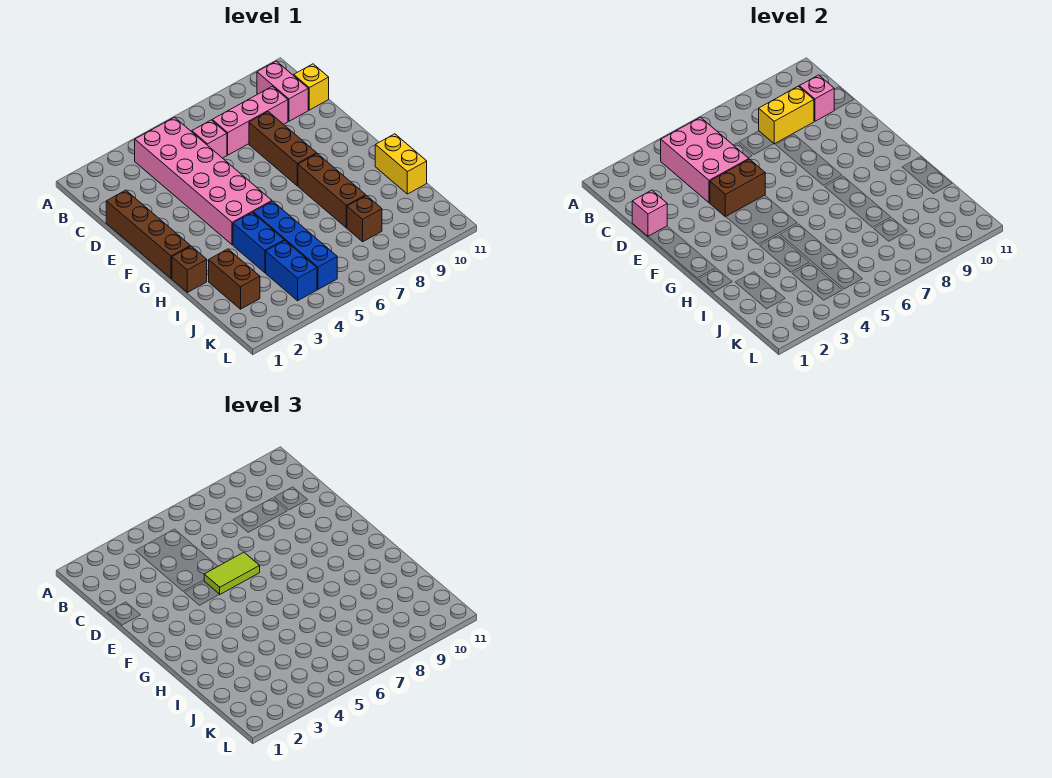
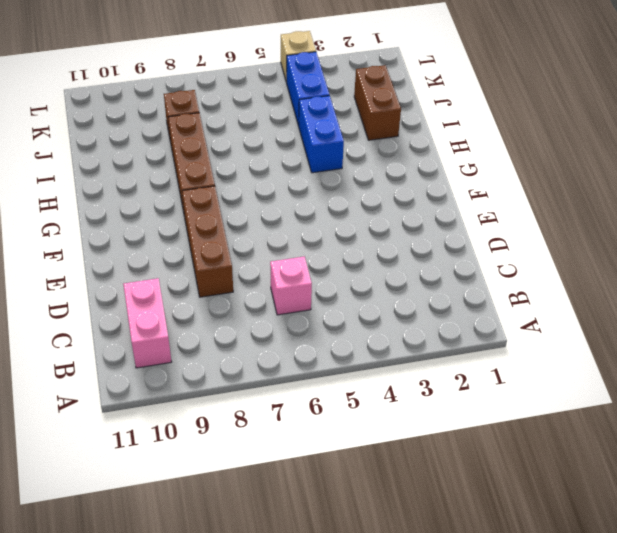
tan brick L4 level 1 -> none
none -> pink brick B4:G5 level 1
none -> pink brick C7:C9 level 1
none -> yellow brick C11 level 1

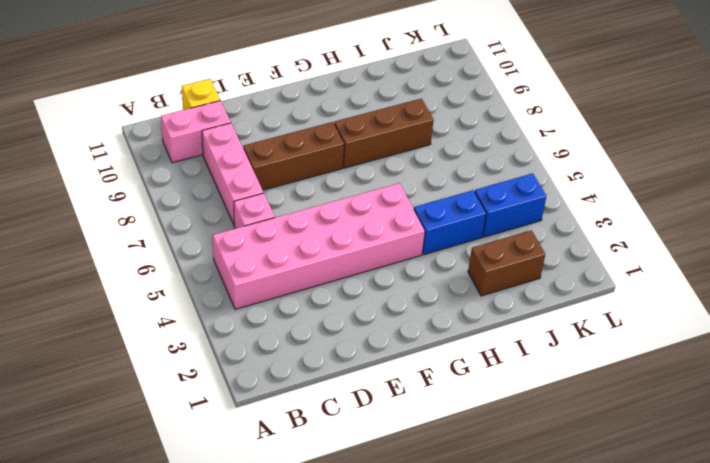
none -> brown brick D1:G1 level 1
none -> brown brick H1 level 1
none -> blue brick H5:K5 level 1

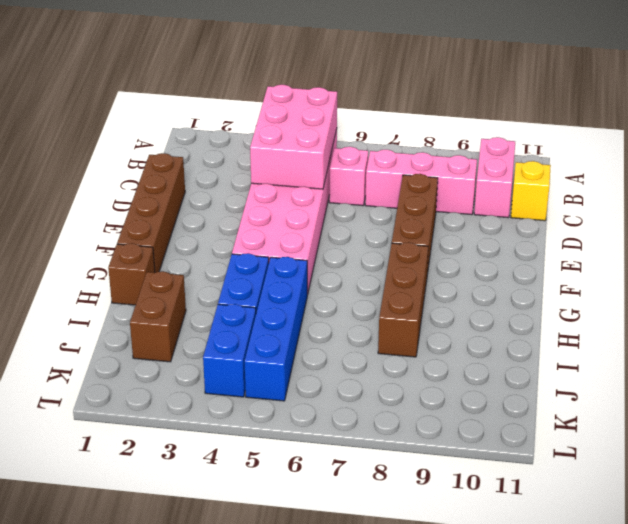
none -> yellow brick H11:I11 level 1
none -> brown brick J8 level 1
none -> yellow brick C8:C9 level 2

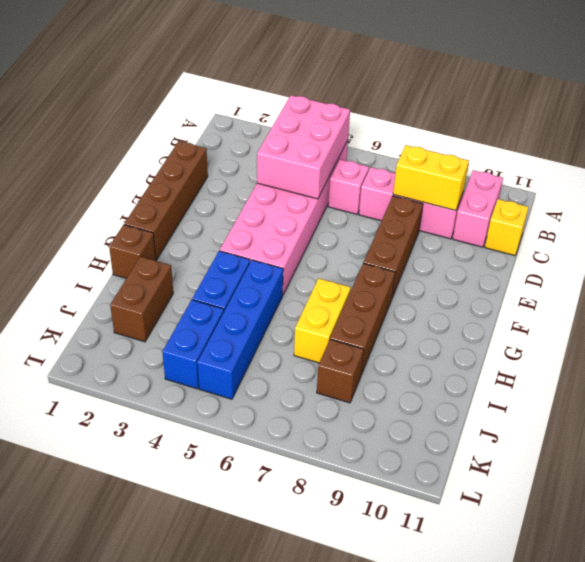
yellow brick H7:I7 level 1 -> yellow brick H11:I11 level 1
none -> pink brick C10 level 2
none -> pink brick D1 level 2
none -> brown brick E4:E5 level 2

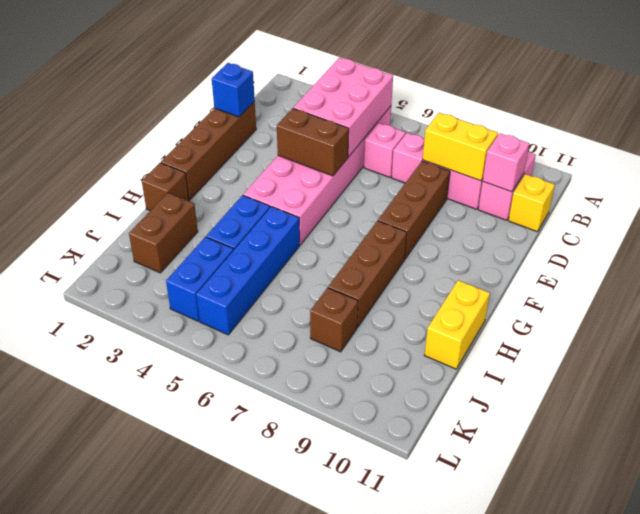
blue brick D1 level 2 -> pink brick D1 level 2
none -> lime tile E5:E6 level 3

